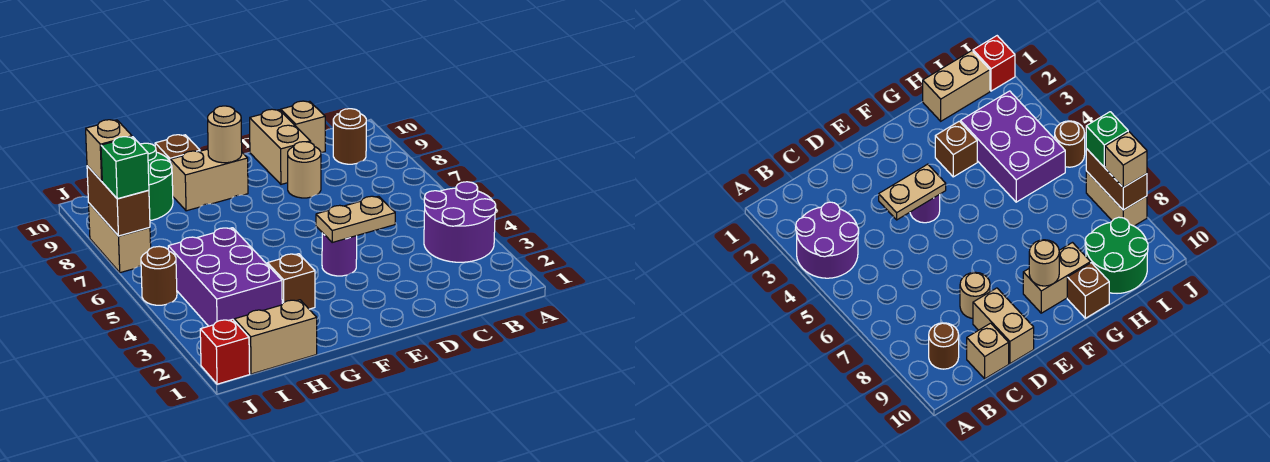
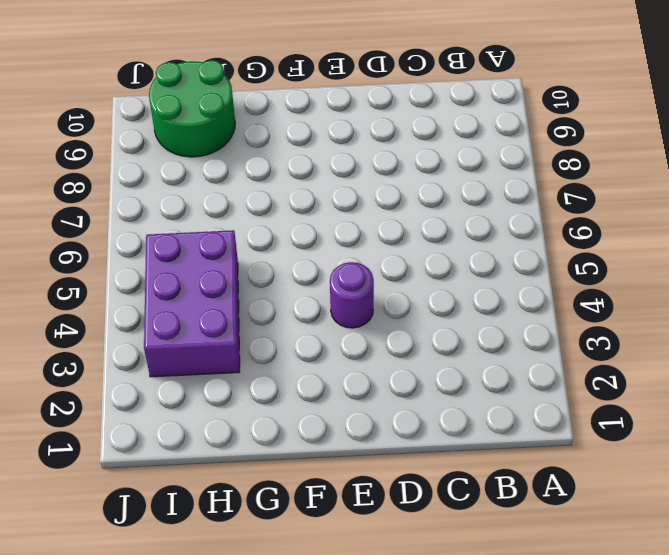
none -> purple round brick A3:B4 level 1
none -> brown round brick B9 level 1
none -> tan brick C10 level 1

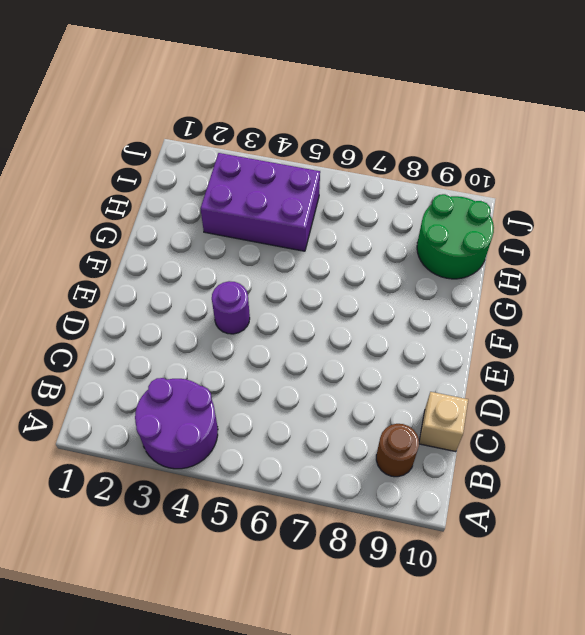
none -> tan round brick D8 level 1
none -> tan brick D9:D10 level 1
none -> tan brick F9:G9 level 1

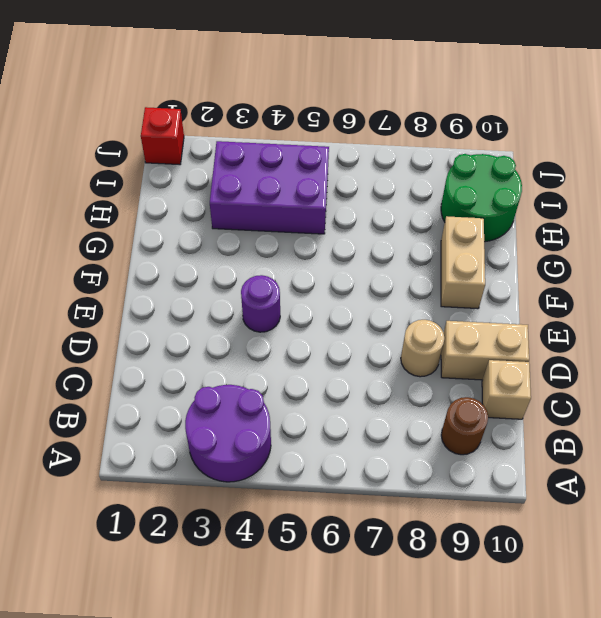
none -> brown brick G3 level 1
none -> brown brick G10 level 1
none -> tan brick H1:I1 level 1

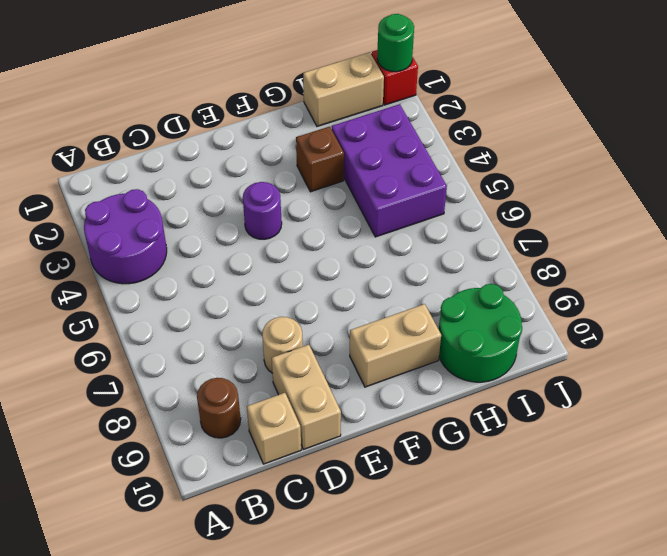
green round brick J1 level 2 -> none
none -> brown brick G10 level 1
none -> brown round brick J5 level 1
none -> tan brick J7:J8 level 1

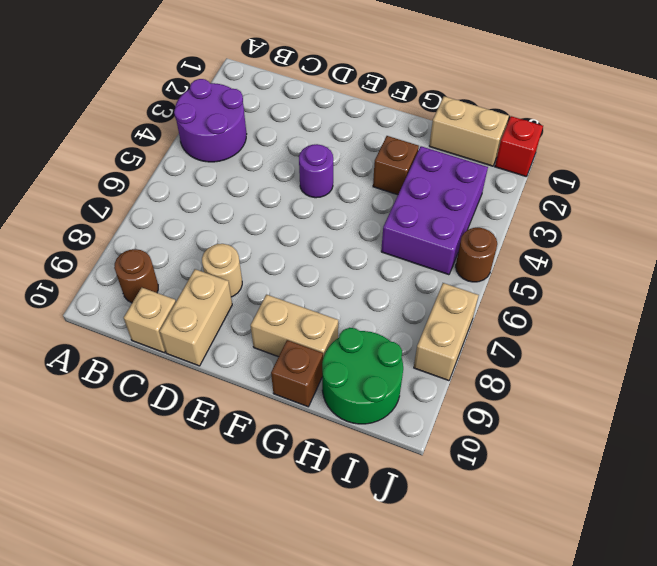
none -> tan plate D4:E4 level 2
none -> tan round brick F9 level 2
none -> brown brick J7:J8 level 2

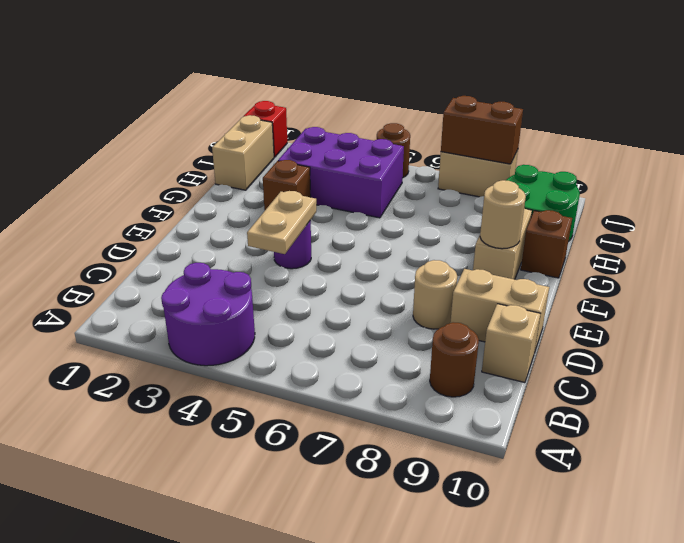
none -> green brick J7 level 3
none -> tan brick J8 level 3

